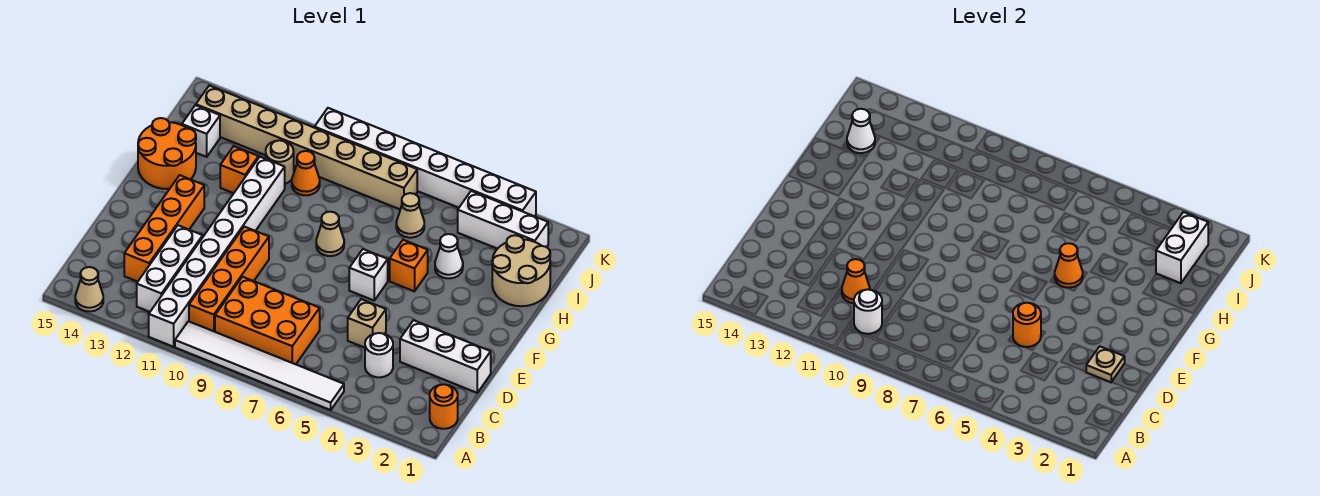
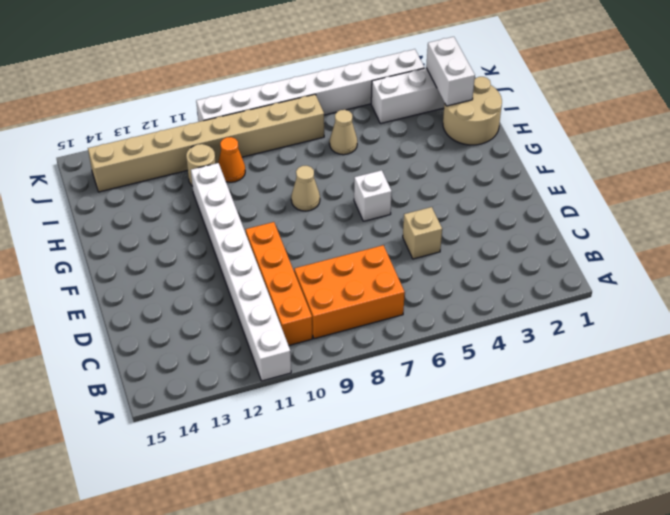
none -> white tile A5:A10 level 1
none -> tan cone A14 level 1
none -> orange round brick B1 level 1
none -> white brick B12:D12 level 1

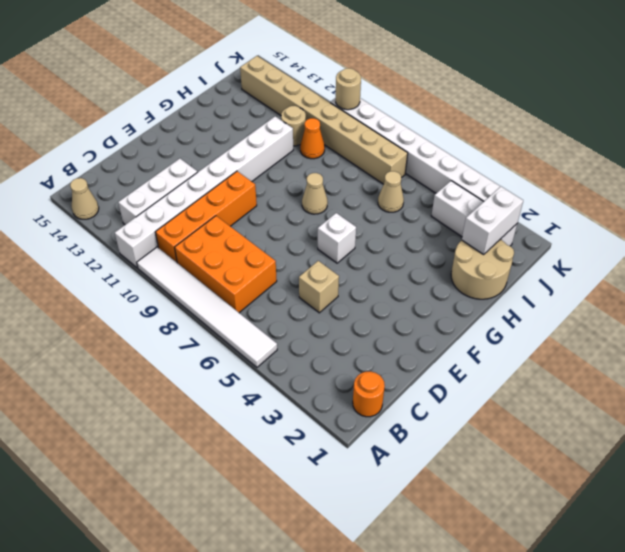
tan round brick K10 level 2 -> none
none -> white round brick C4 level 1
none -> orange brick C13:F13 level 1
none -> white brick D1:D3 level 1
none -> orange brick G5 level 1

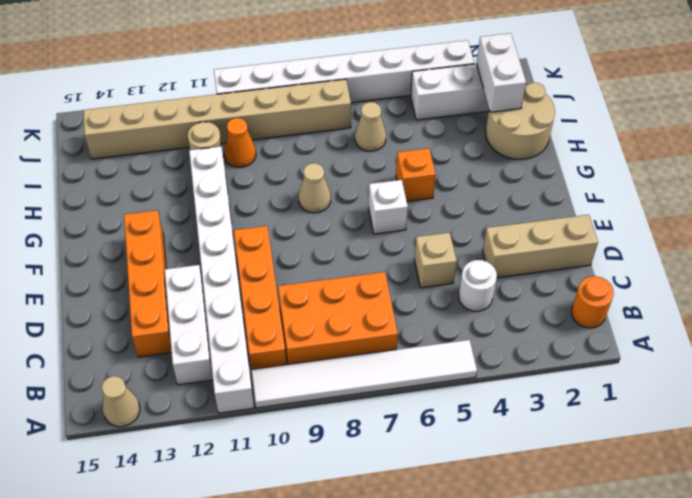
tan brick D1:D3 level 1 -> white brick D1:D3 level 1
none -> orange round brick G14:H15 level 1
none -> white cone H4 level 1
none -> orange brick H12 level 1
none -> white brick I14 level 1

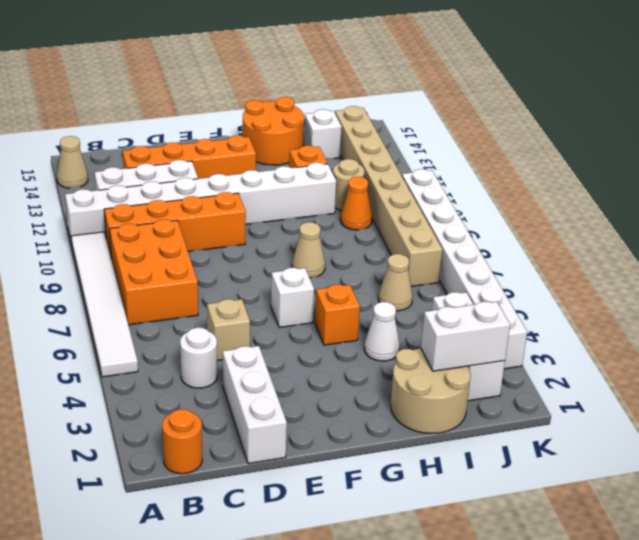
none -> white round brick B10 level 2
none -> orange cone C11 level 2
none -> tan plate D2 level 2
none -> orange round brick D5 level 2

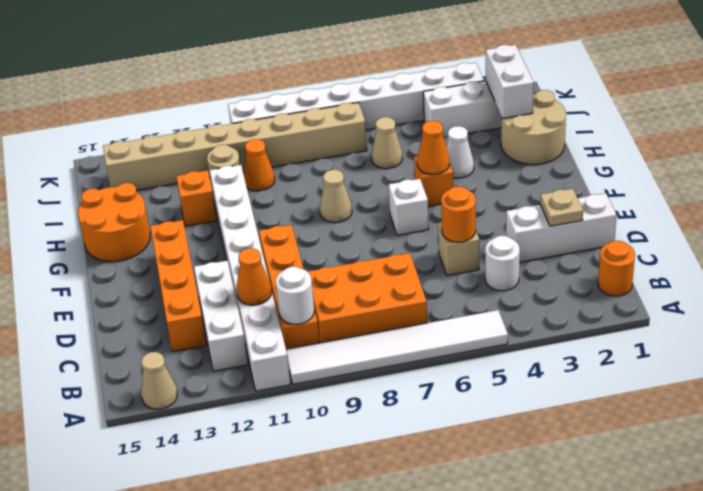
none -> white brick I14 level 1
none -> white cone I14 level 2

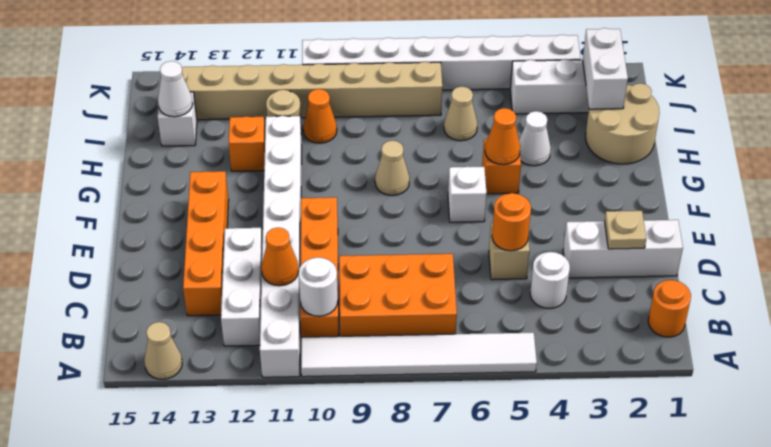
none -> orange round brick G14:H15 level 1

